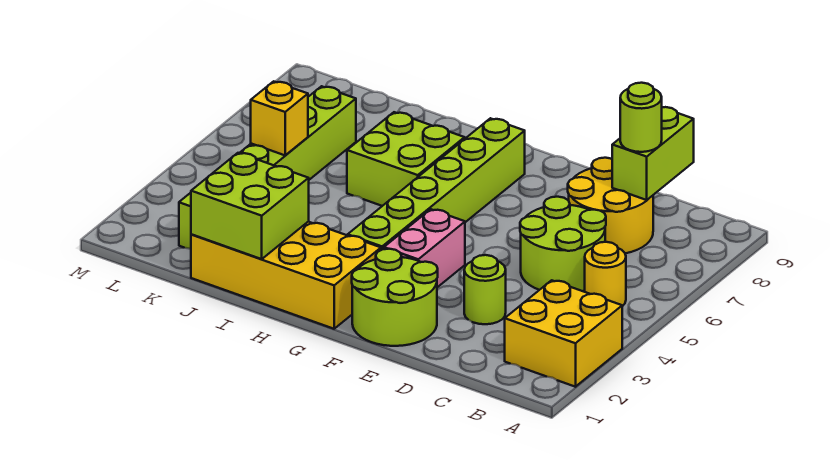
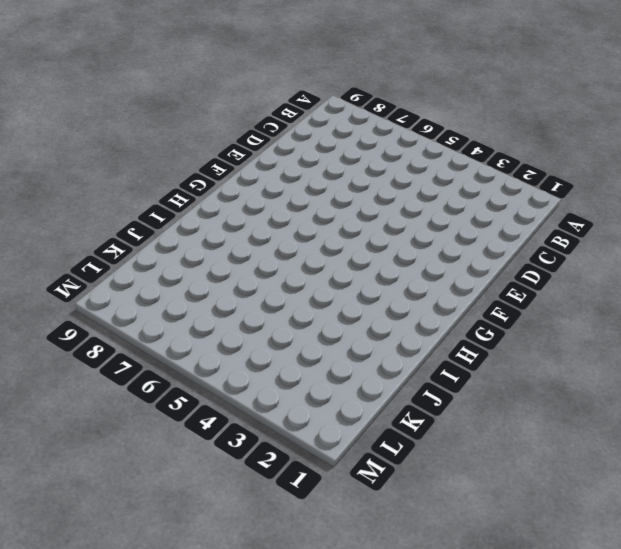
none -> yellow brick A2:B3 level 1
none -> yellow round brick B5 level 1
none -> lime round brick C5:D6 level 1

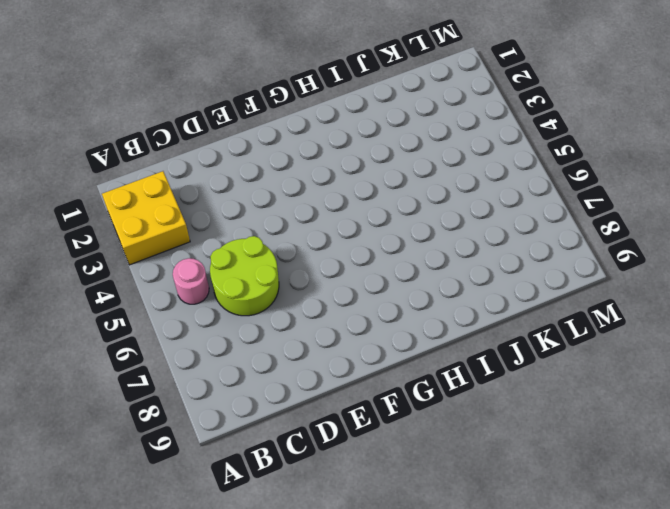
pink round brick B5 level 1 -> yellow round brick B5 level 1
none -> yellow round brick C7:D8 level 1
none -> lime round brick D3 level 1
none -> lime round brick E1:F2 level 1

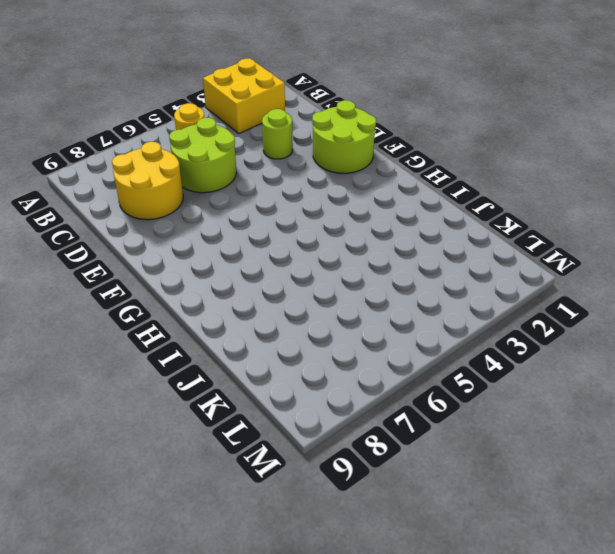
none -> pink brick F3:F4 level 1
none -> yellow brick G1:J2 level 1
none -> lime brick G3:G8 level 1

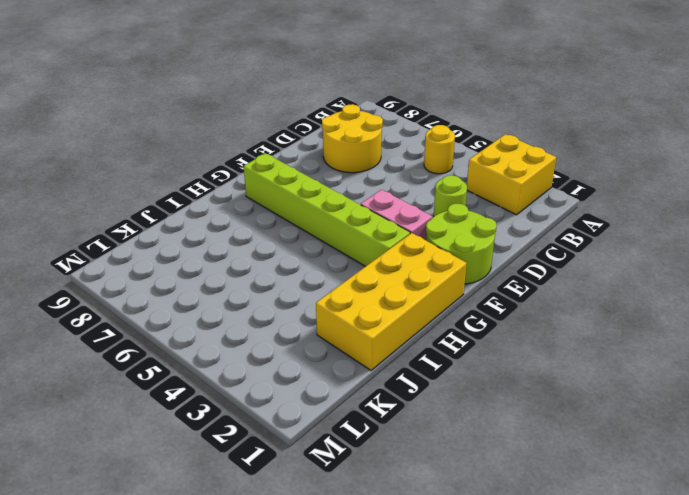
none -> lime round brick C5:D6 level 1
none -> lime brick H6:I7 level 1
none -> lime brick K2:K7 level 1

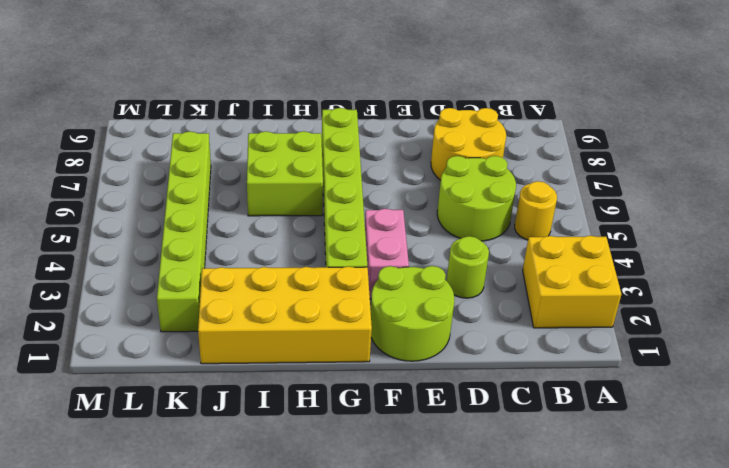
none -> lime brick C8:C9 level 2
none -> lime brick I1:J2 level 2
none -> yellow brick K5 level 2

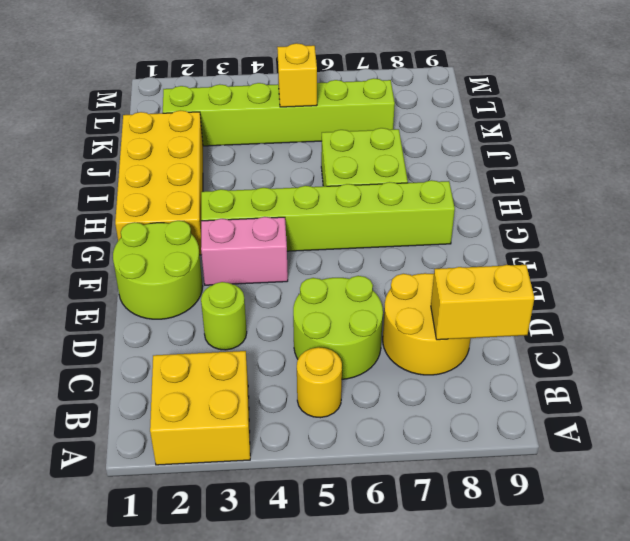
yellow brick C8:C9 level 2 -> lime brick C8:C9 level 2
none -> lime brick I1:J2 level 2
none -> lime round brick C8 level 3

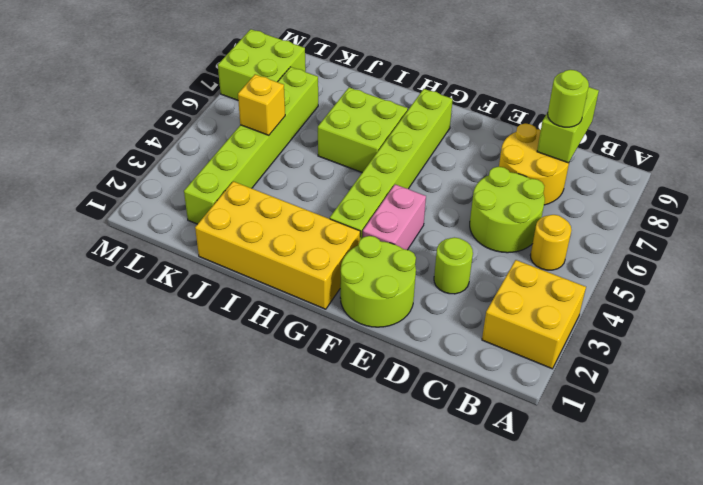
lime brick L7:M8 level 1 -> lime brick I1:J2 level 2

